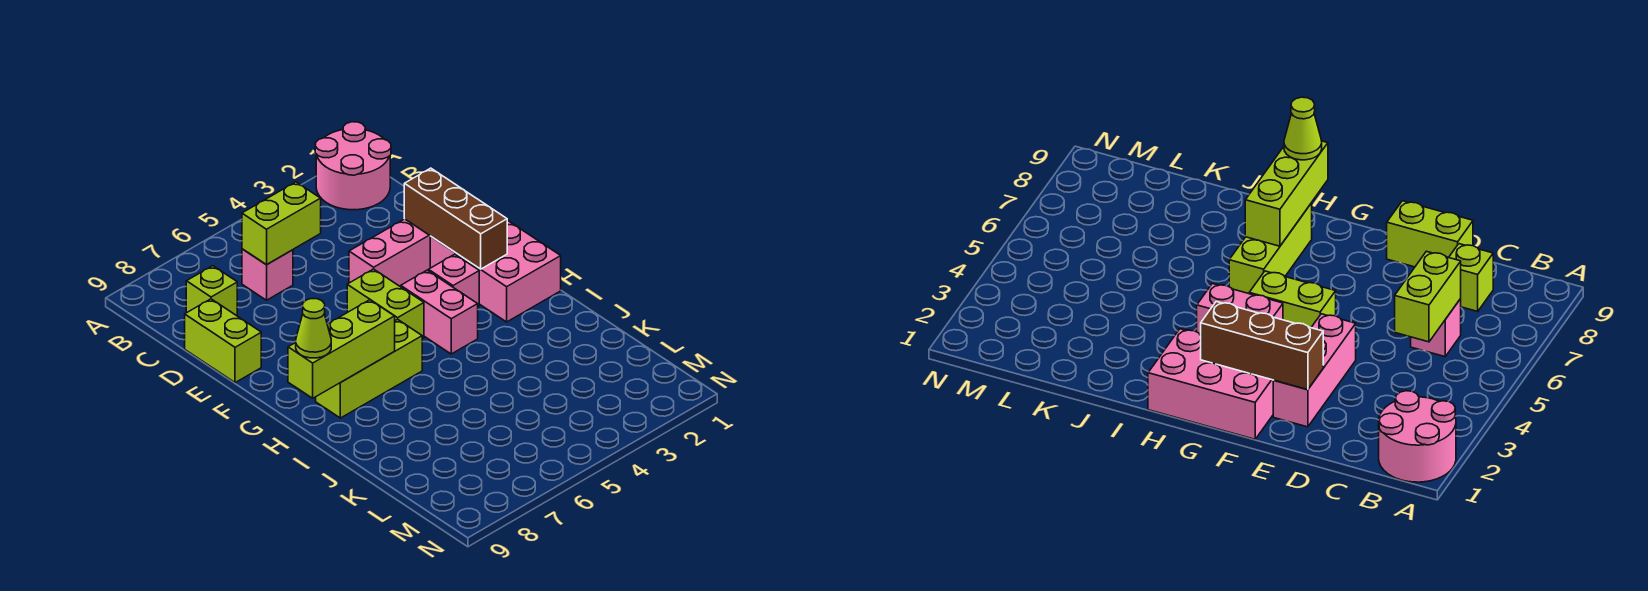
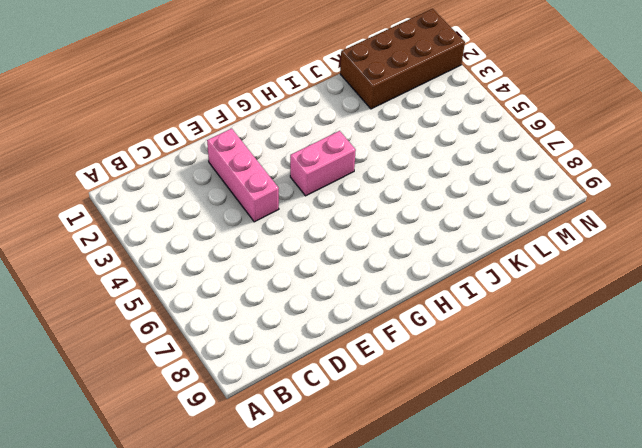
brown brick K1:N2 level 1 -> none
none -> pink round brick A1:B2 level 1
none -> pink brick C6 level 1
none -> lime brick C8 level 1

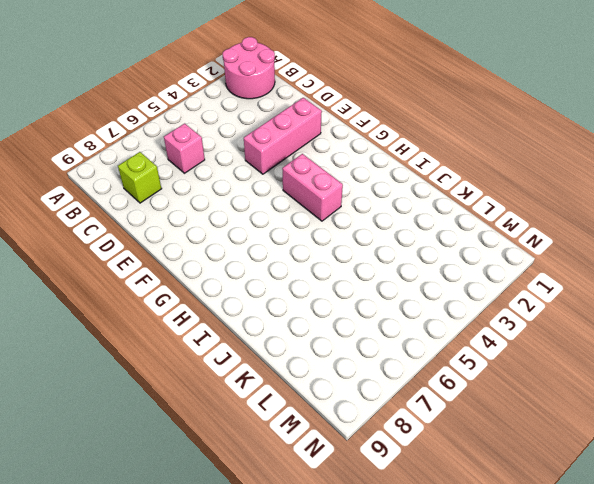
none -> lime brick D9:E9 level 1
none -> pink brick F1:H2 level 1
none -> lime brick F5:G5 level 1

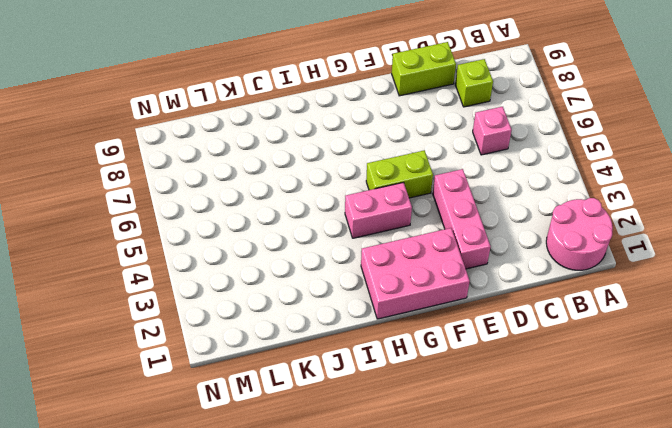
none -> pink brick G3 level 1
none -> lime brick H6:H8 level 1
none -> lime brick C5:C6 level 2

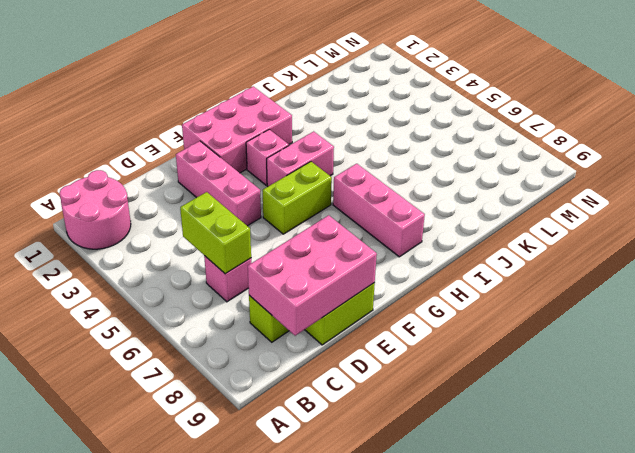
pink brick C8:E9 level 2 -> none
pink brick H6:H8 level 1 -> lime brick H6:H8 level 1
none -> brown brick E2:G2 level 2
none -> lime brick H7:H9 level 2
none -> lime cone H9 level 3

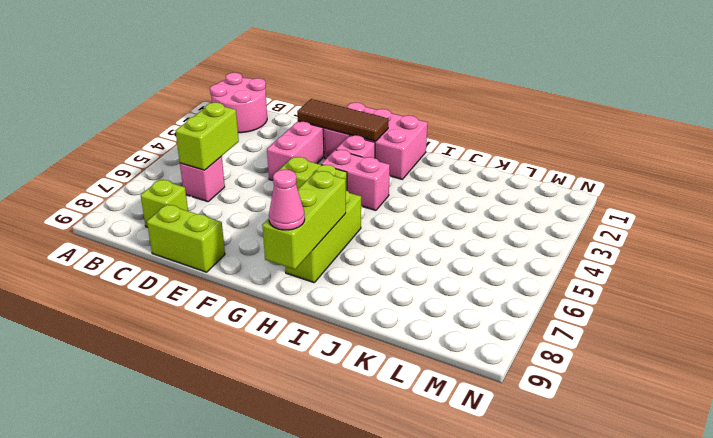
brown tile E2:G2 level 2 -> brown brick E2:G2 level 2
pink cone H9 level 3 -> lime cone H9 level 3

